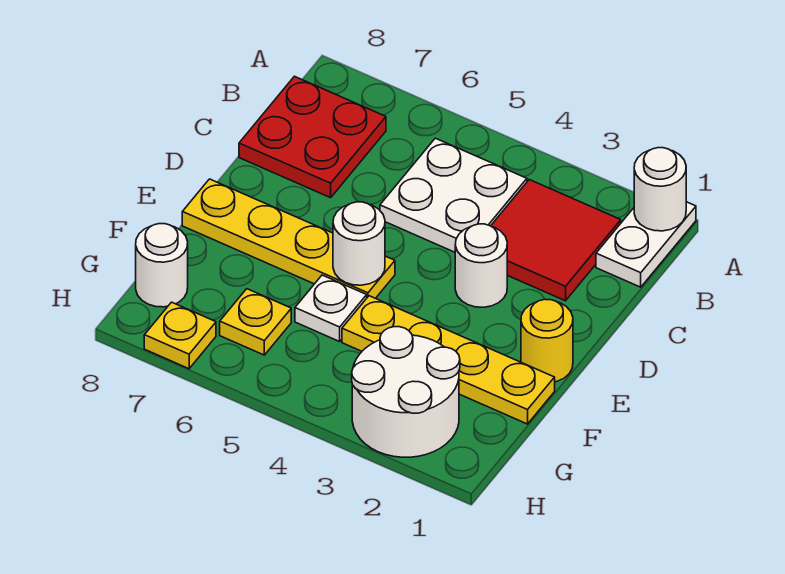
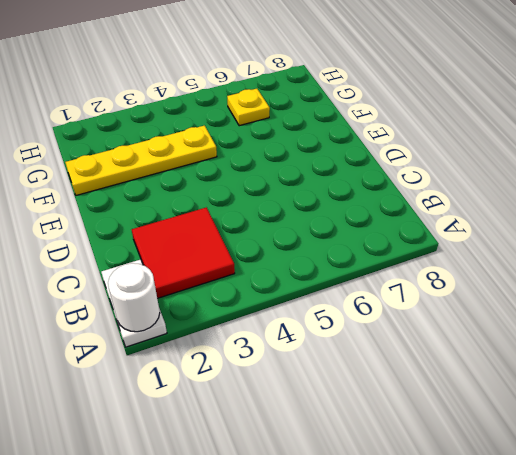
none -> white plate B4:C5 level 1
none -> red plate B7:C8 level 1
none -> white round brick D3 level 1

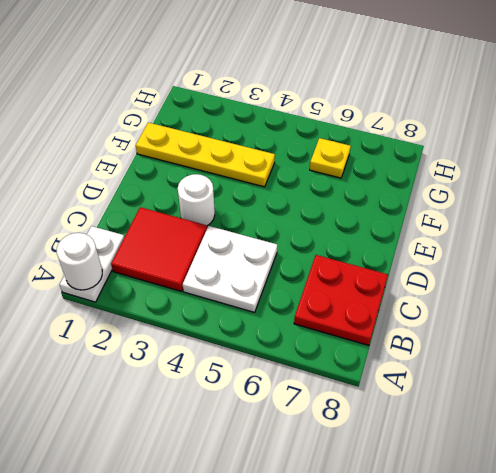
none -> yellow round brick E1 level 1
none -> yellow plate E5:E8 level 1
none -> white plate F5 level 1

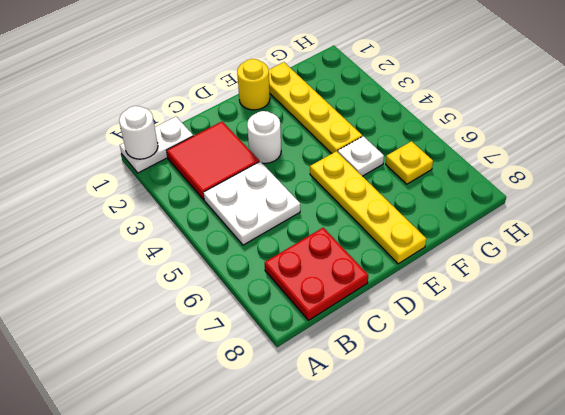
none -> white round brick G2:H3 level 1
none -> white round brick G8 level 1
none -> yellow plate H7 level 1

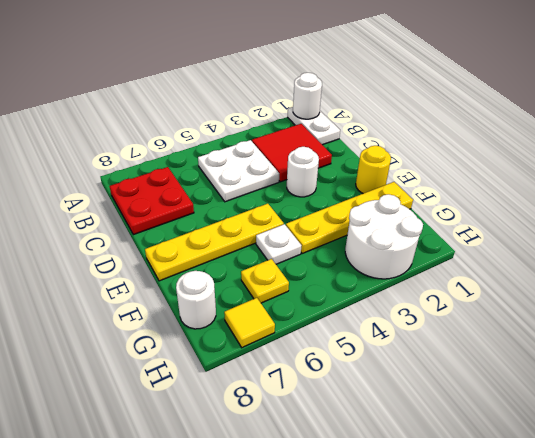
yellow tile H7 level 1 -> yellow plate H7 level 1
none -> white round brick E5 level 2

